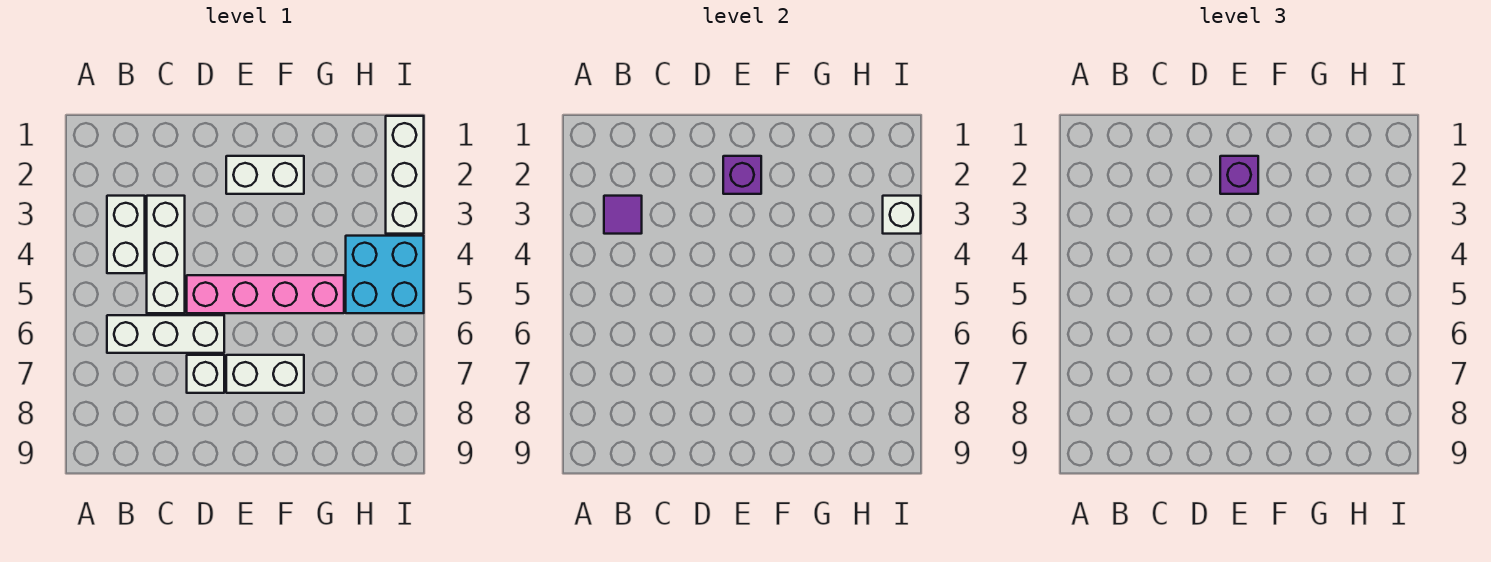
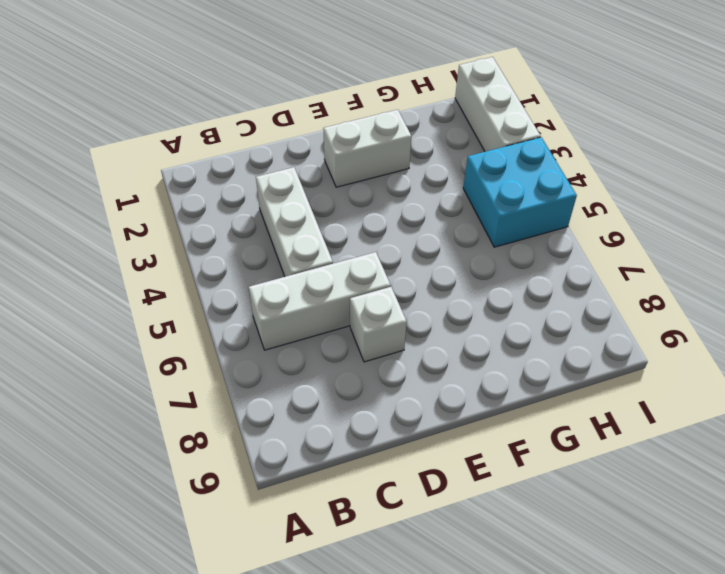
none -> white brick B3:B4 level 1
none -> pink brick D5:G5 level 1
none -> white brick E7:F7 level 1

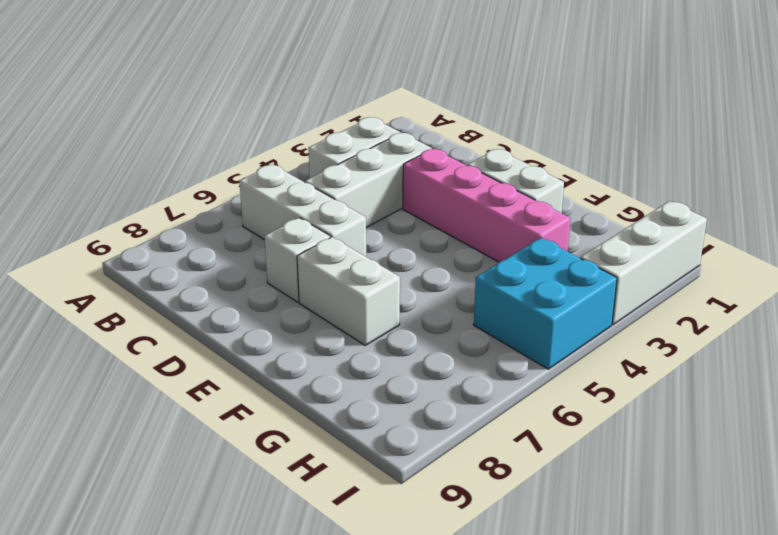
pink brick D3:G3 level 1 -> pink brick D5:G5 level 1
none -> purple tile B3 level 2
none -> purple brick E2 level 2
none -> white brick I3 level 2

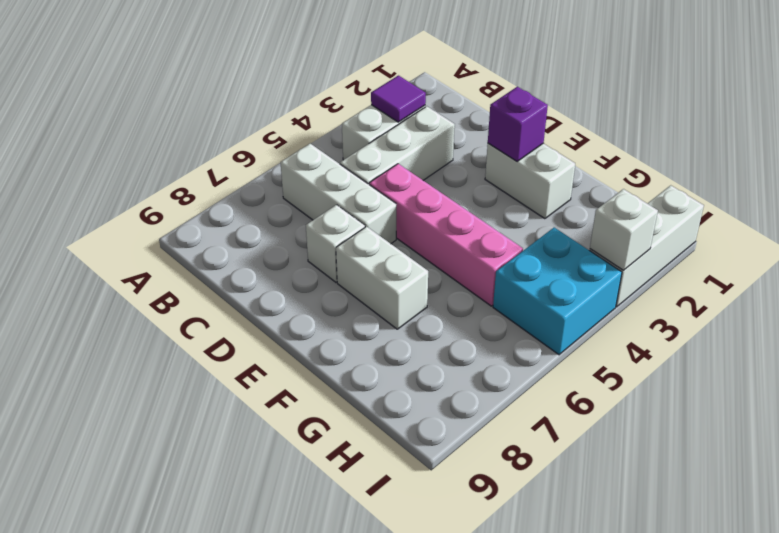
none -> purple brick E2 level 3

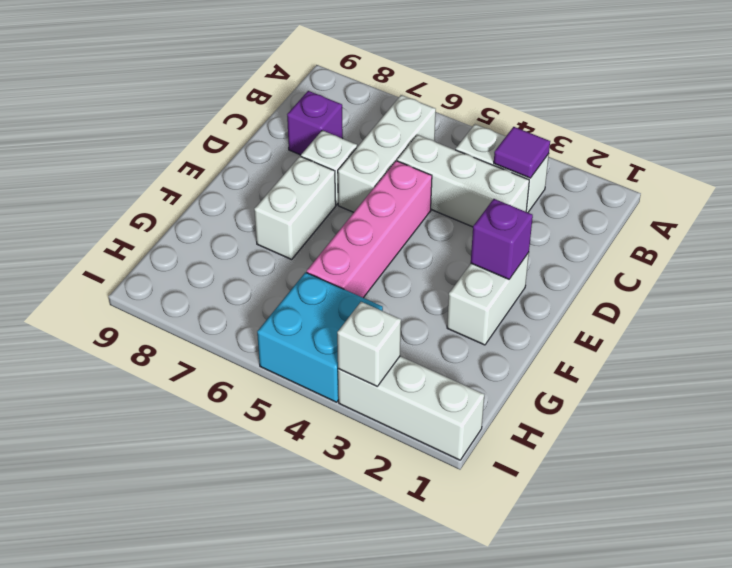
purple brick C8 level 1 -> purple brick E2 level 3

